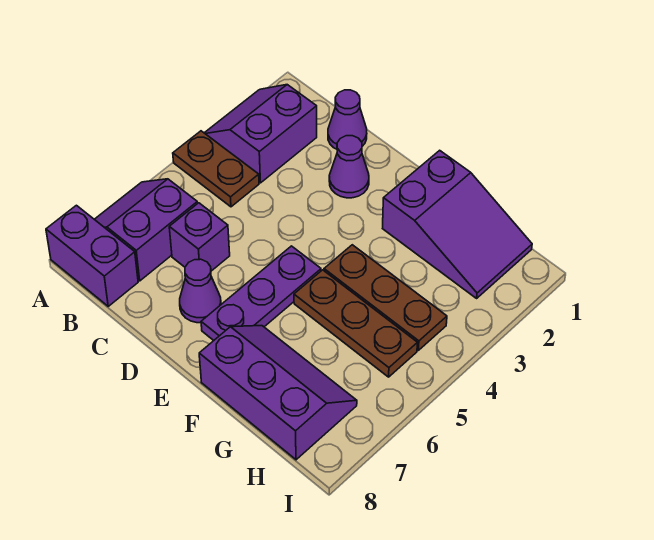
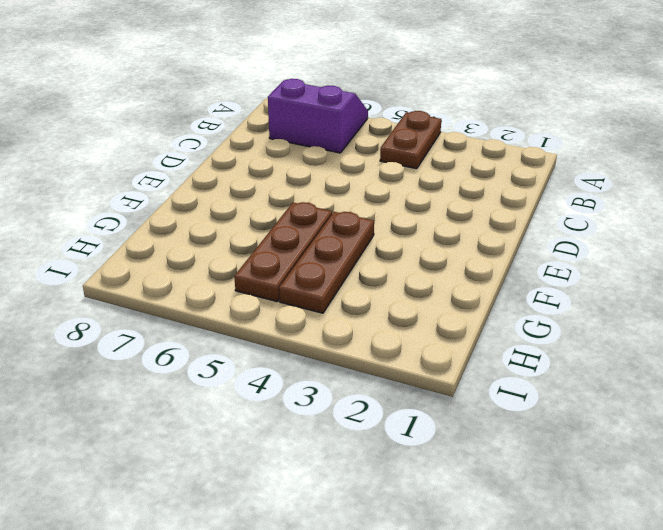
none -> purple slope A2:B3 level 1 top B
none -> purple brick A8:B8 level 1
none -> purple cone C1 level 1

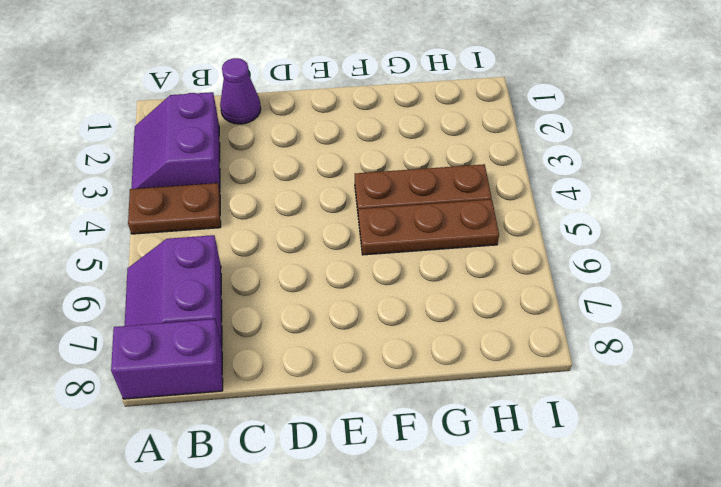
none -> purple brick C6 level 1
none -> purple cone D2 level 1
none -> purple cone D7 level 1

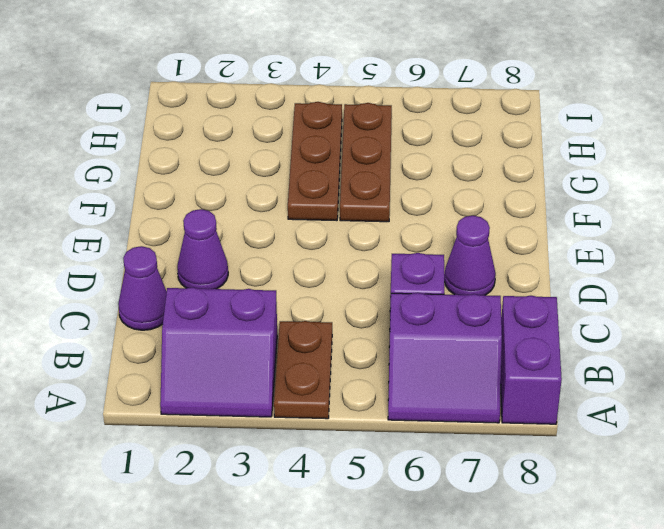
none -> purple plate E5:E7 level 1
none -> purple slope F1:H2 level 1 top F
none -> purple slope F7:H8 level 1 top 8

